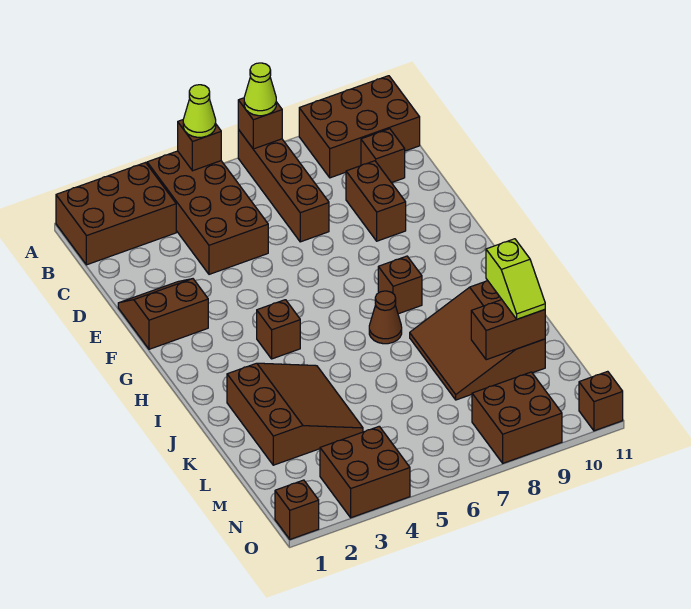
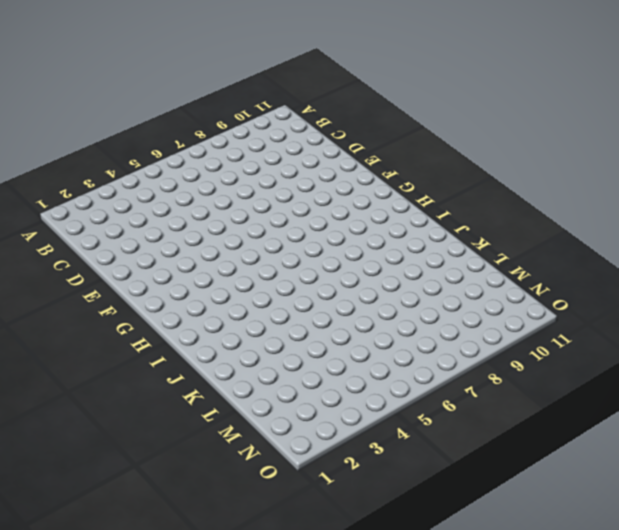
none -> brown brick A1:B3 level 1
none -> brown brick A4:D5 level 1
none -> brown brick A7:D7 level 1

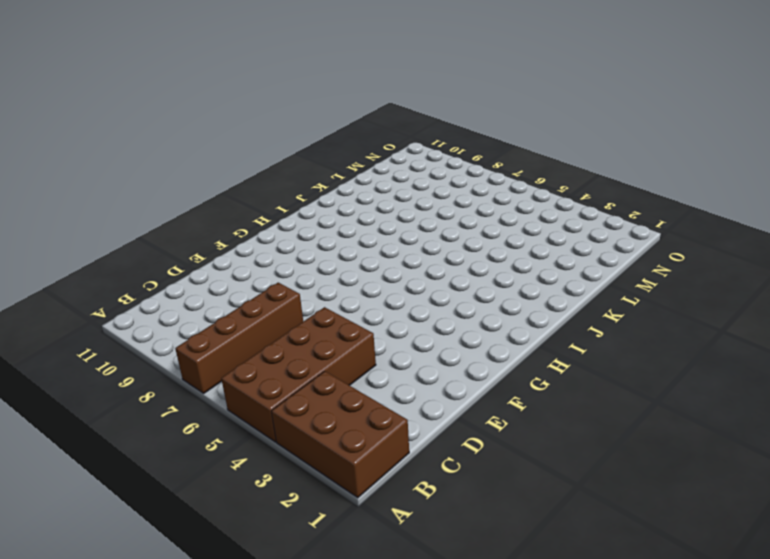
none -> brown brick A9:B11 level 1
none -> brown brick C10 level 1
none -> brown brick D9:E9 level 1

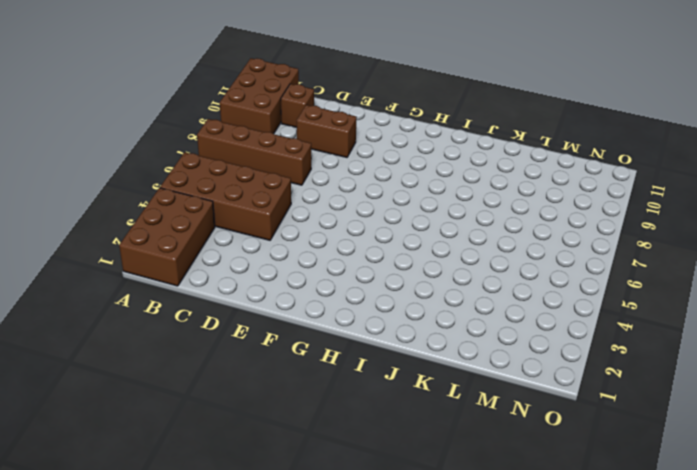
none -> brown slope E1:F2 level 1 top F
none -> brown brick H4 level 1
none -> brown brick H8 level 1

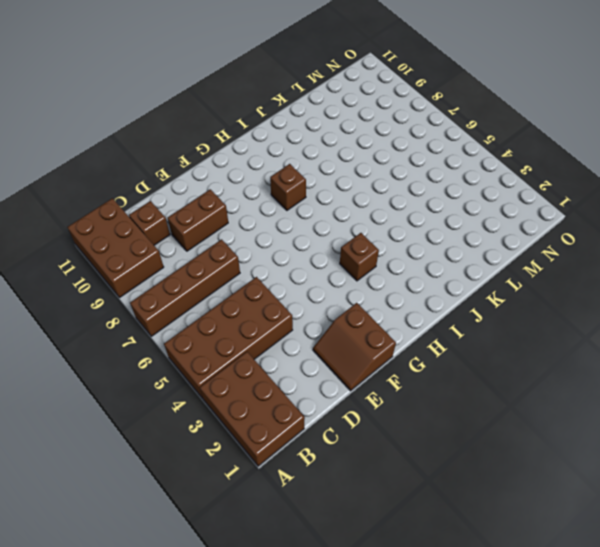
none -> brown cone I7 level 1
none -> brown slope J2:L4 level 1 top 2
none -> brown slope J8:L10 level 1 top 10

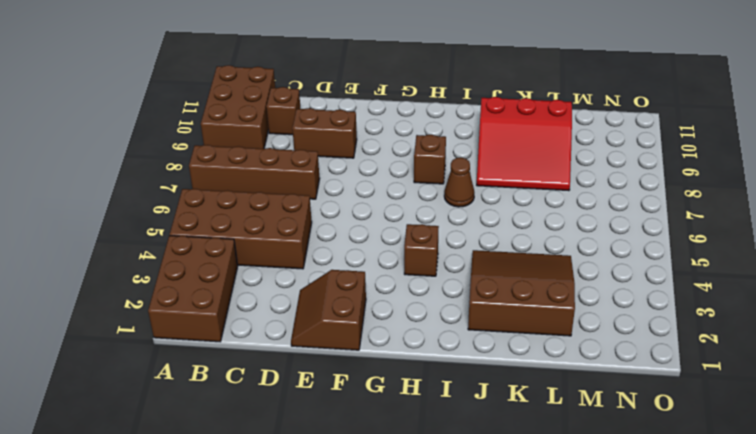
red slope J8:L10 level 1 top 10 -> brown slope J8:L10 level 1 top 10
none -> brown brick N3:O4 level 1
none -> brown brick N8:O9 level 1
none -> brown brick O1 level 1

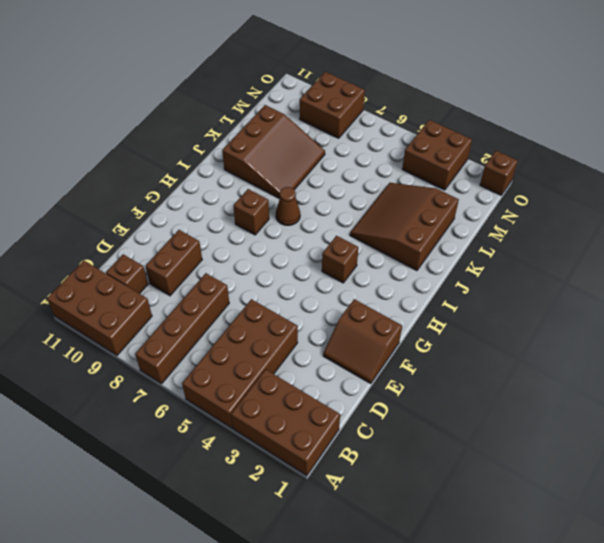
none -> brown brick O11 level 1
none -> brown brick A5 level 2
none -> brown brick A7 level 2

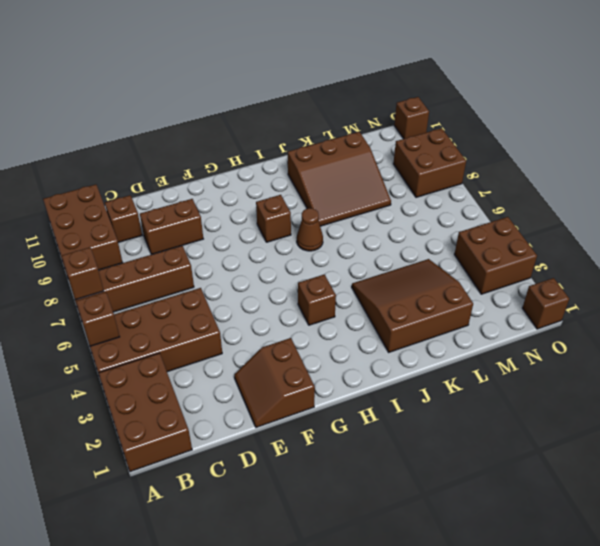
none -> brown brick L9:L10 level 2
none -> lime cone A5 level 3
none -> lime cone A7 level 3

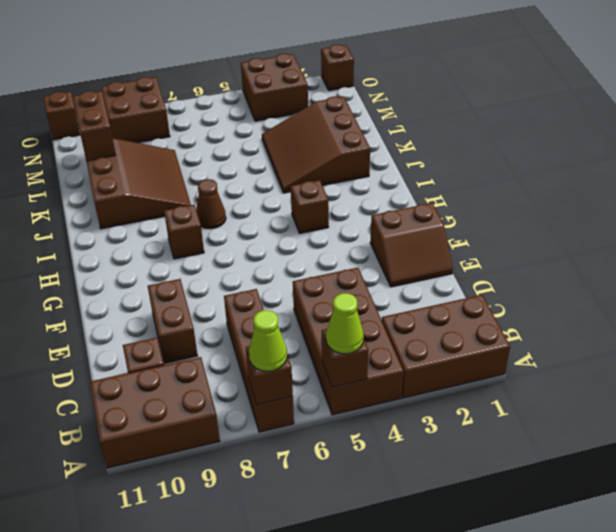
brown brick L10:M10 level 2 -> brown brick L9:L10 level 2
none -> lime slope K10:L10 level 3 top K

